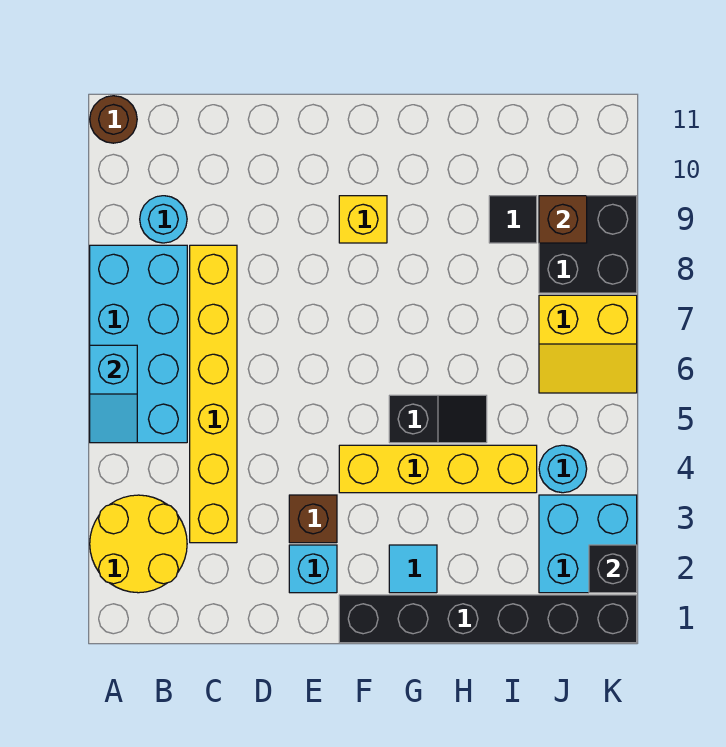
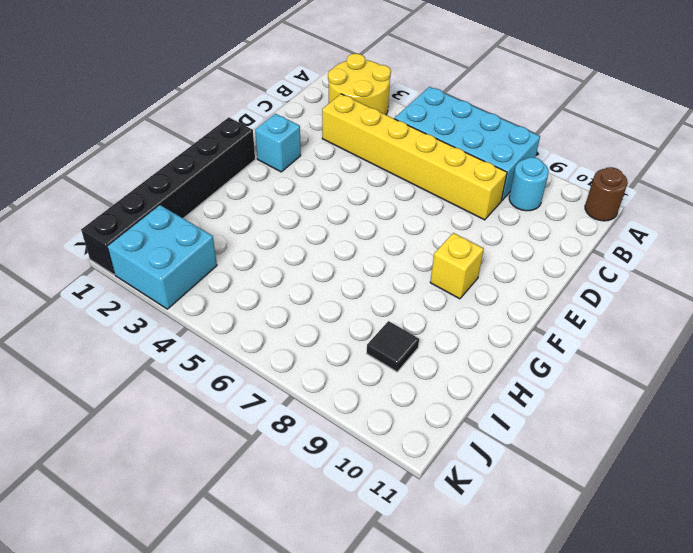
none -> brown brick E3 level 1
none -> yellow brick F4:I4 level 1
none -> cyan tile G2 level 1

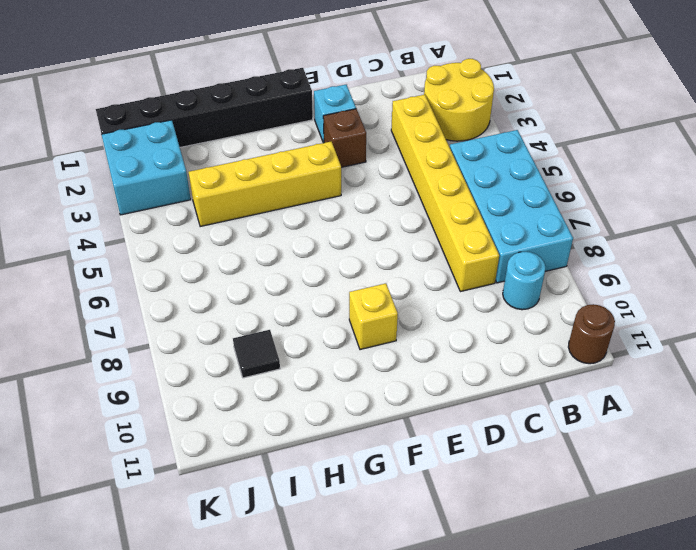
none -> cyan tile G2 level 1
none -> black slope G5:H5 level 1 top G
none -> cyan round brick J4 level 1

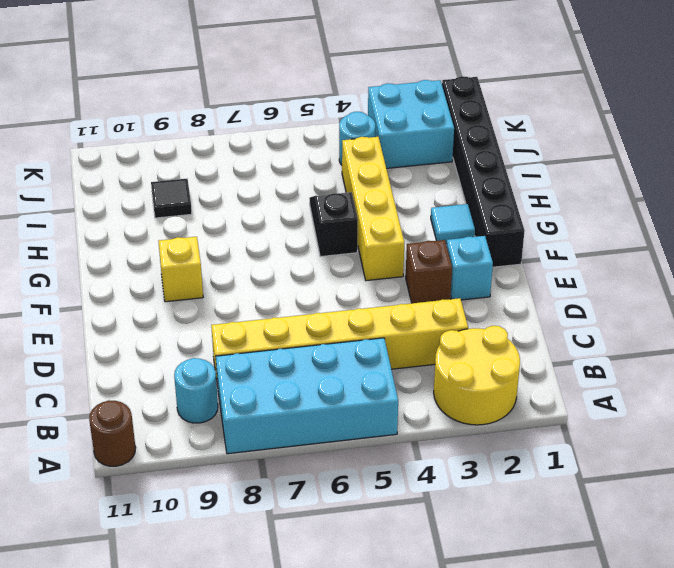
none -> yellow slope J6:K7 level 1 top 7
none -> black brick J8:K9 level 1
none -> cyan slope A5:A6 level 2 top 6

